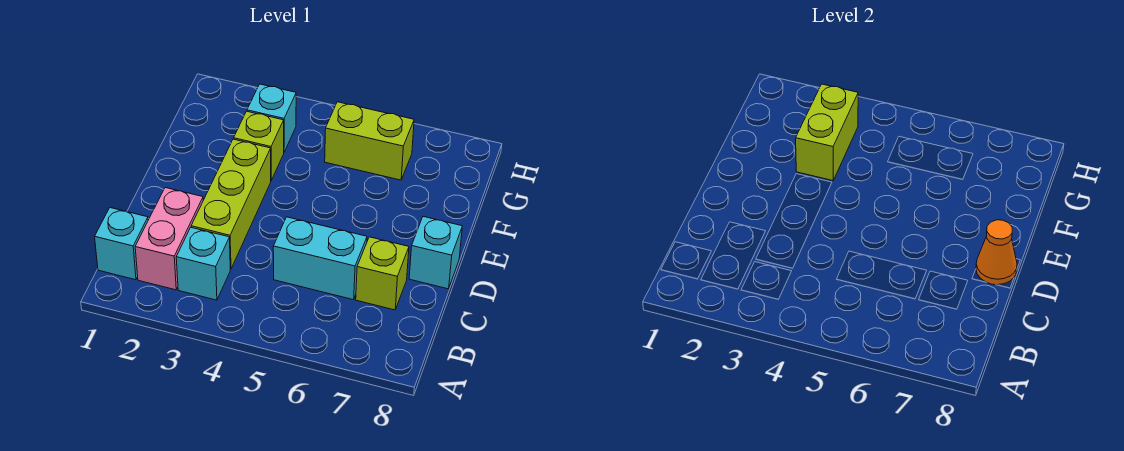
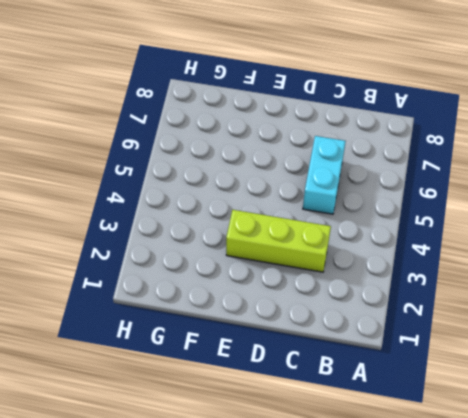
none -> cyan brick B1 level 1
none -> pink brick B2:C2 level 1
none -> cyan brick B3 level 1

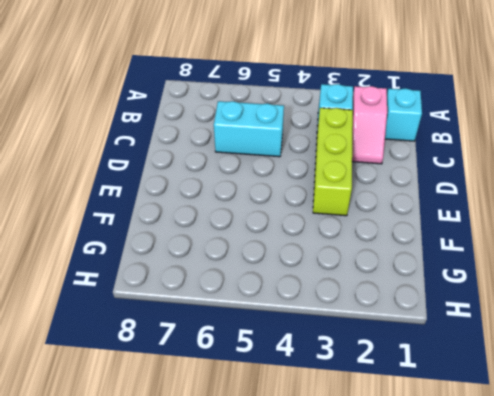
pink slope B2:C2 level 1 top B -> pink brick B2:C2 level 1
none -> lime brick C7 level 1
none -> cyan brick D8 level 1
none -> lime brick F3 level 1

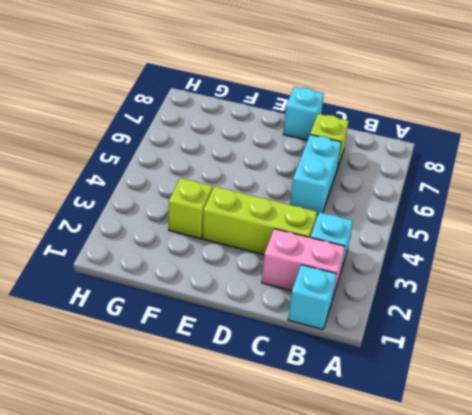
none -> cyan brick G3 level 1
none -> lime brick G5:G6 level 1
none -> orange cone D8 level 2

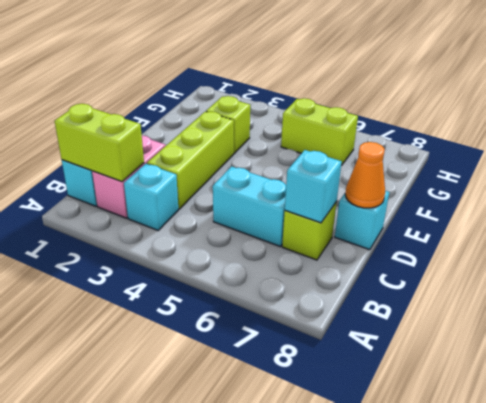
lime brick B1:B2 level 2 -> lime brick F3:G3 level 2
cyan brick C7 level 2 -> cyan brick G3 level 1

